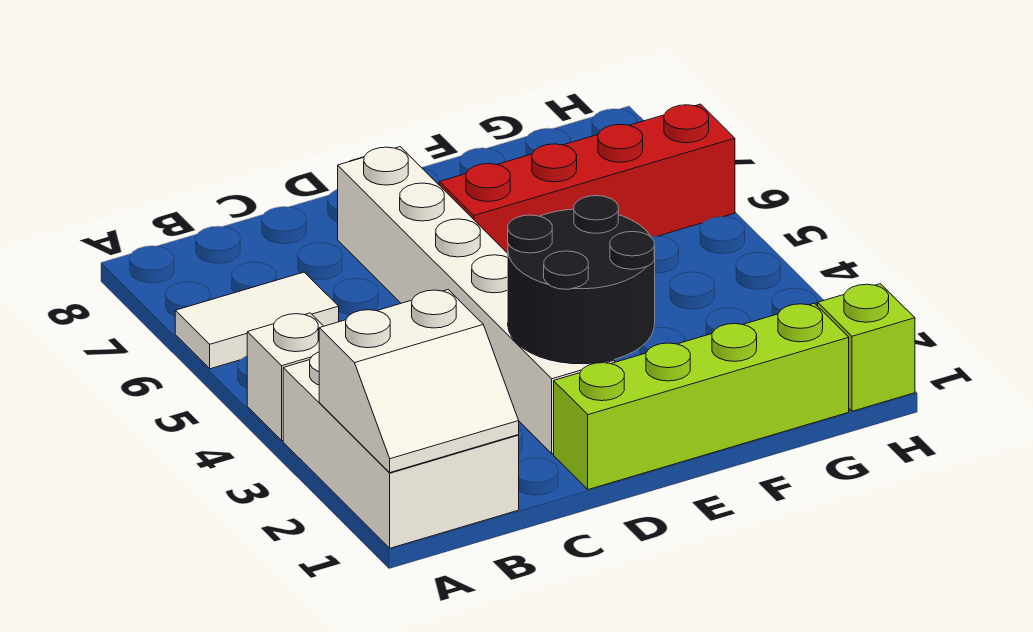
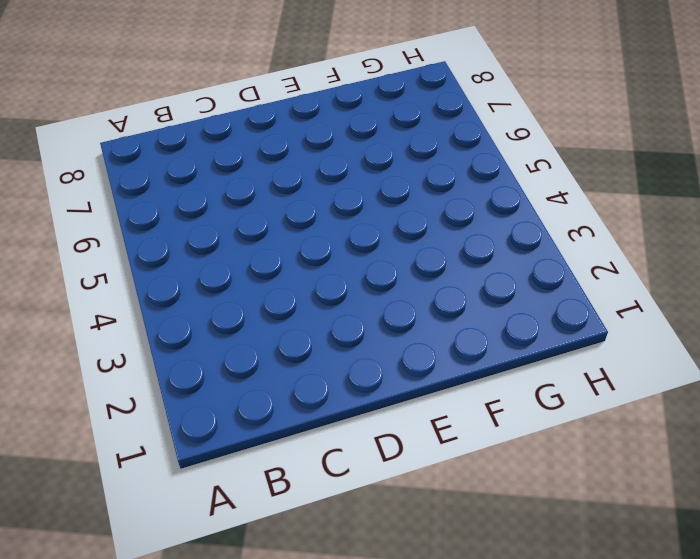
none -> white brick A1:B3 level 1
none -> white brick A4 level 1

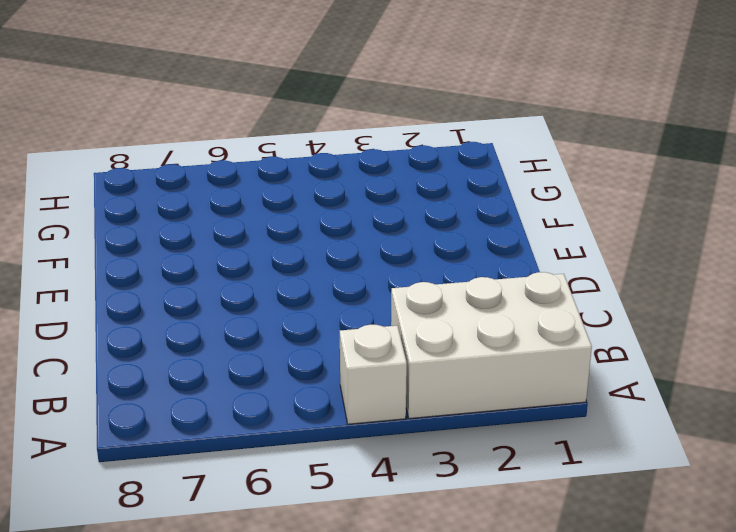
none -> white tile A6:B6 level 1
none -> lime brick D1:G1 level 1

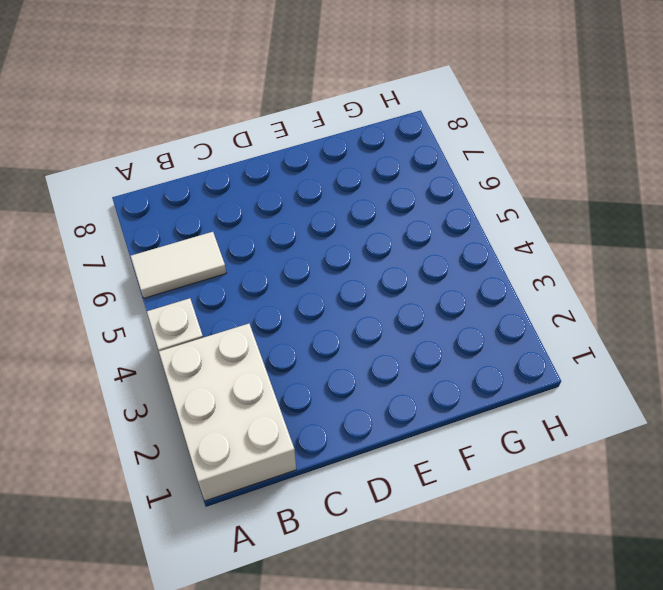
none -> lime brick D1:G1 level 1
none -> white brick D2:D7 level 1

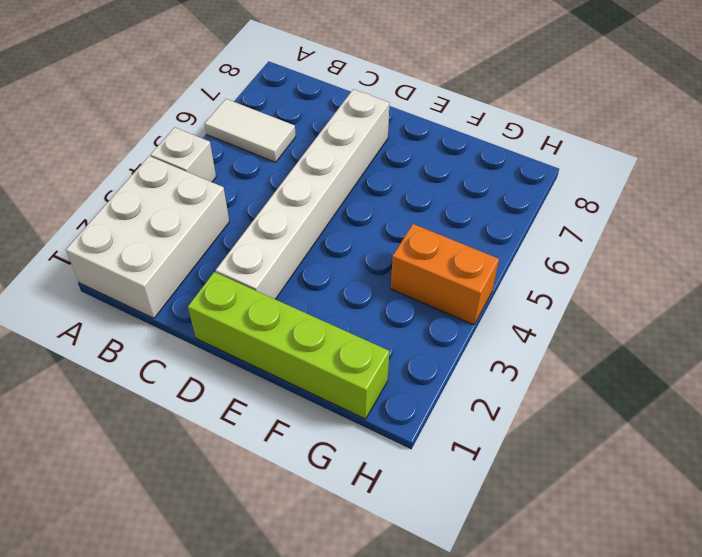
orange brick G4:H4 level 1 -> none
none -> red brick E6:H6 level 1
none -> lime brick H1 level 1

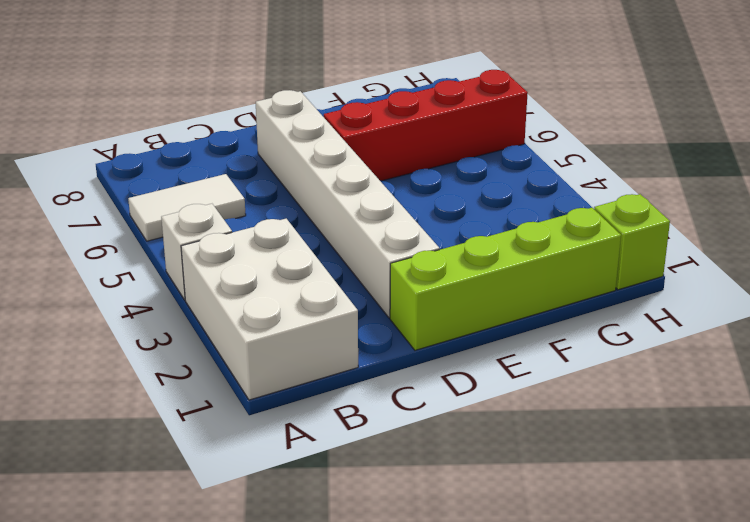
none -> white slope A1:B2 level 2 top 2
none -> black round brick D2:E3 level 2

